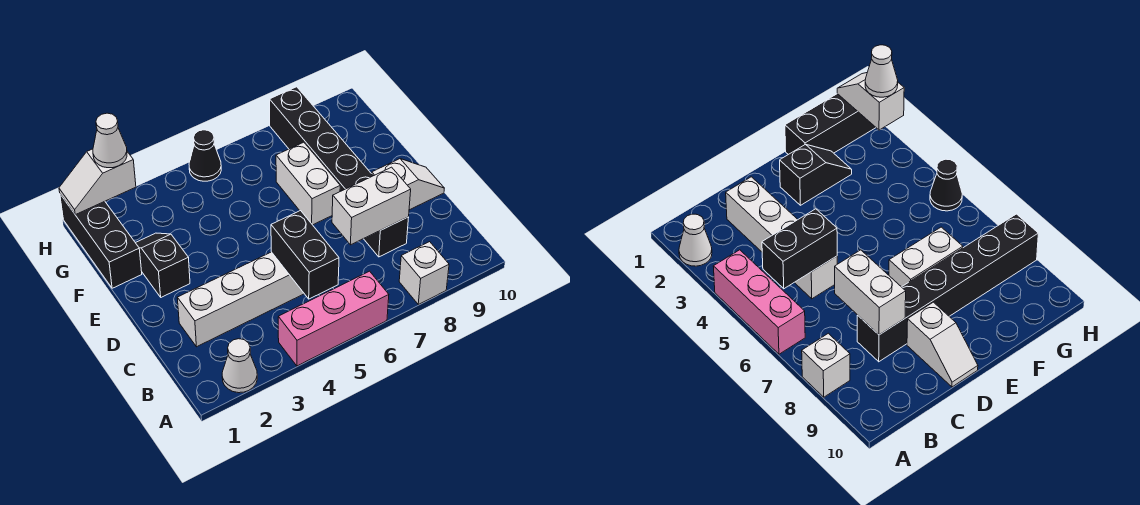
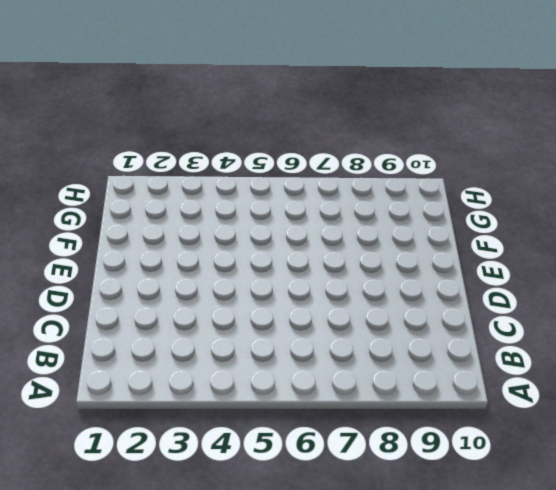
none -> white cone A2 level 1
none -> pink brick A4:A6 level 1
none -> white brick A8 level 1

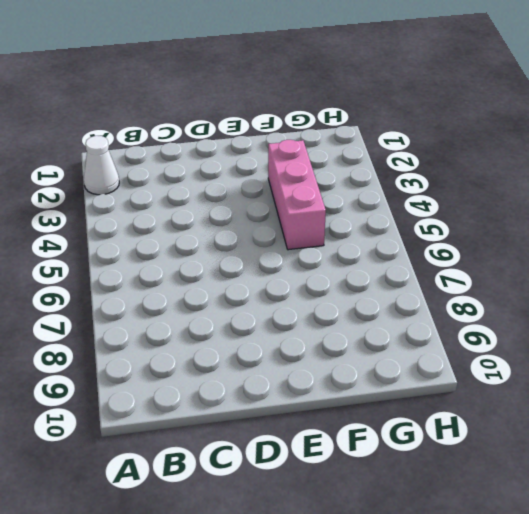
pink brick F3:F5 level 1 -> pink brick A4:A6 level 1
none -> white brick A8 level 1
none -> white brick C2:C5 level 1
none -> black brick C8:H8 level 1

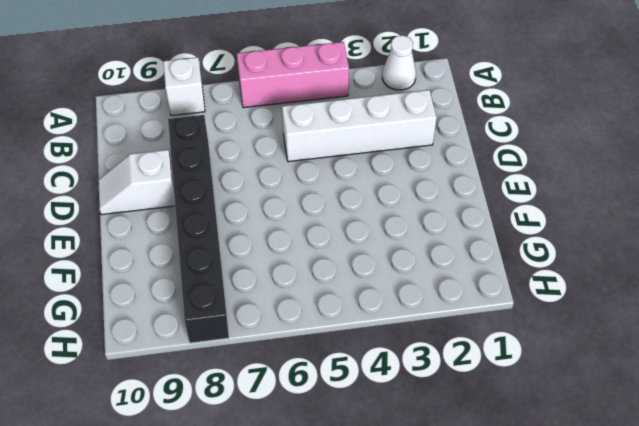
none -> black slope E2:F2 level 1 top E
none -> white brick E7:F7 level 1
none -> black brick F1:H1 level 1

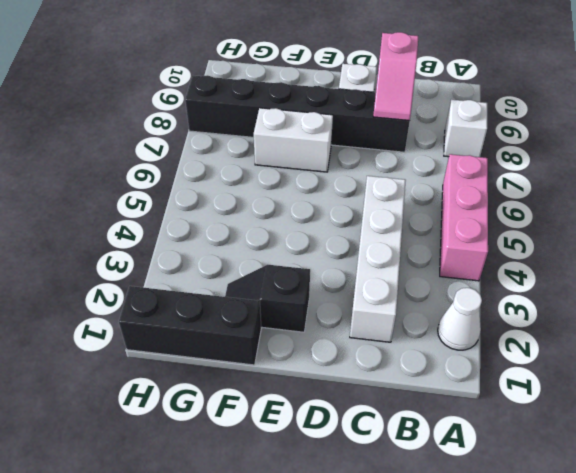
pink slope C8:C9 level 2 top 9 -> white brick C7:C8 level 2
none -> black cone H5 level 1
none -> black brick B5:C5 level 2
none -> white slope H1:H2 level 2 top 2

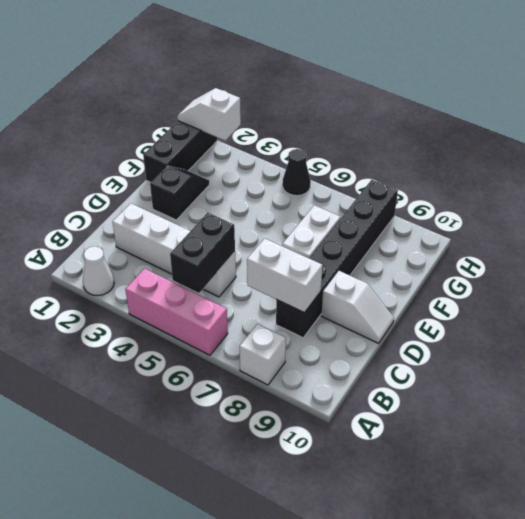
none -> white cone H2 level 3

